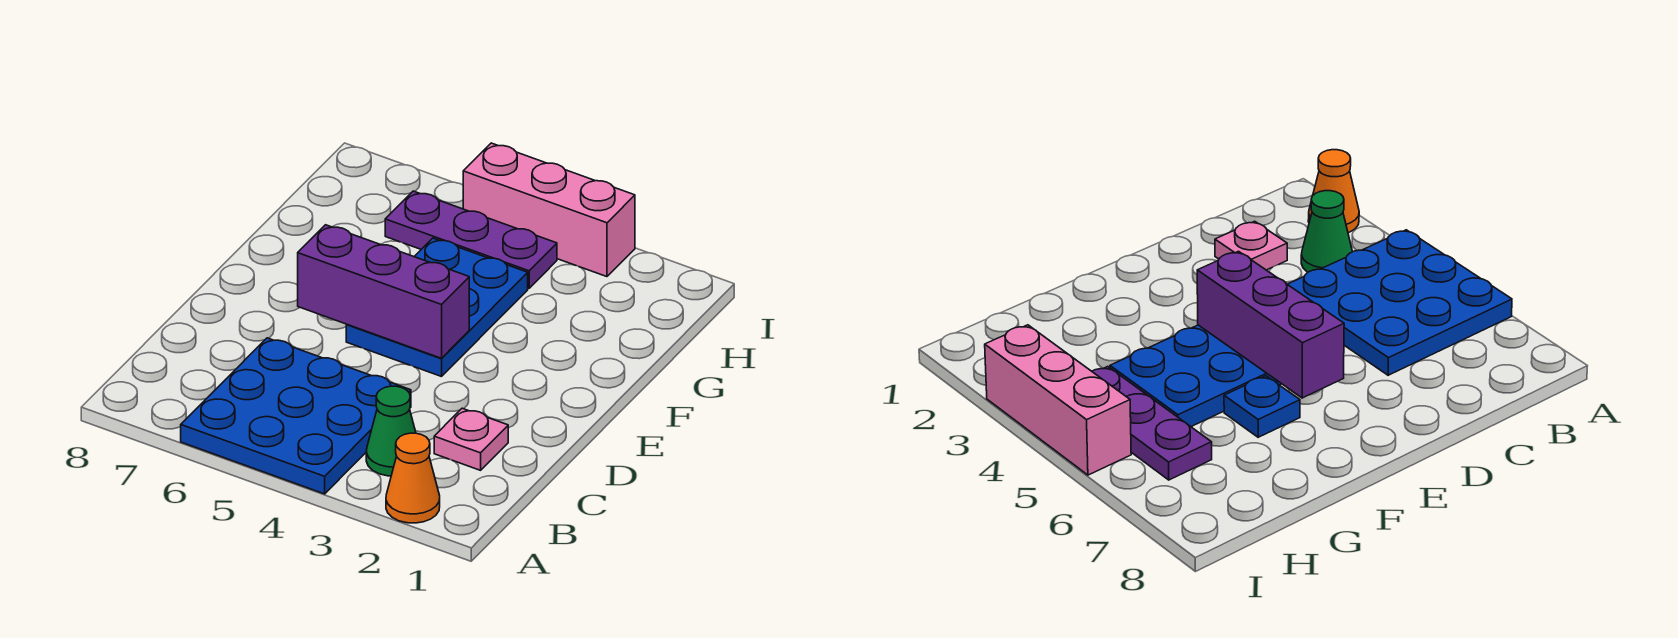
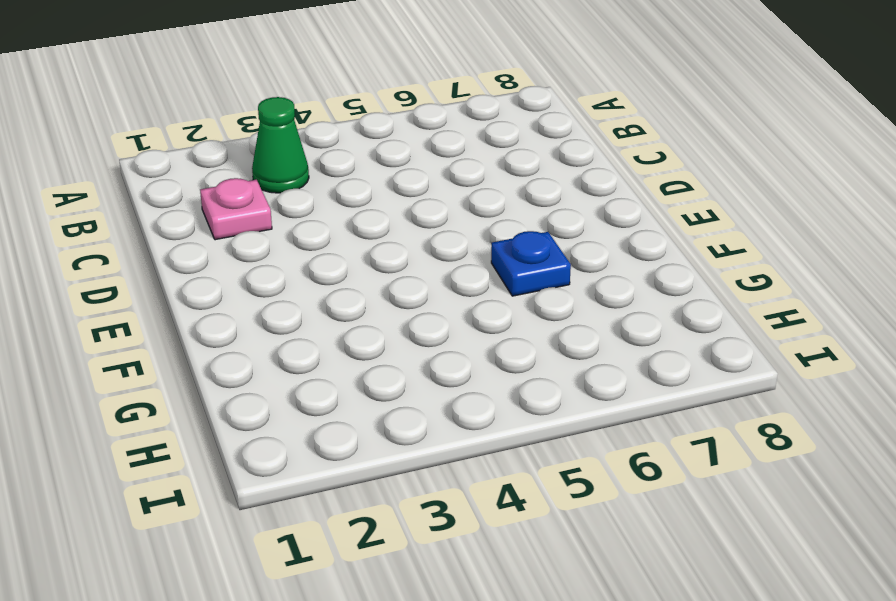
none -> orange cone A2 level 1
none -> blue plate A4:C6 level 1

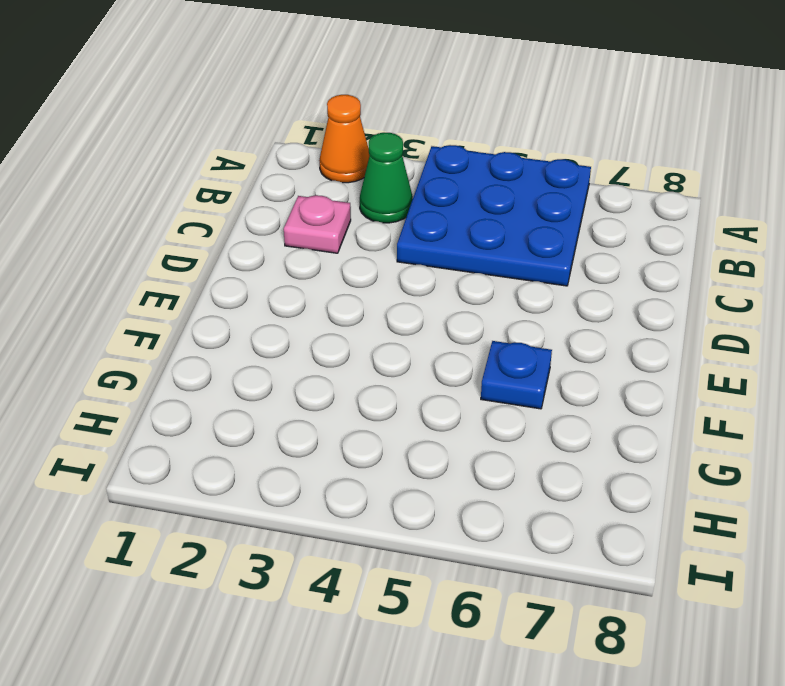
none -> blue plate E4:G5 level 1
none -> purple plate H4:H6 level 1

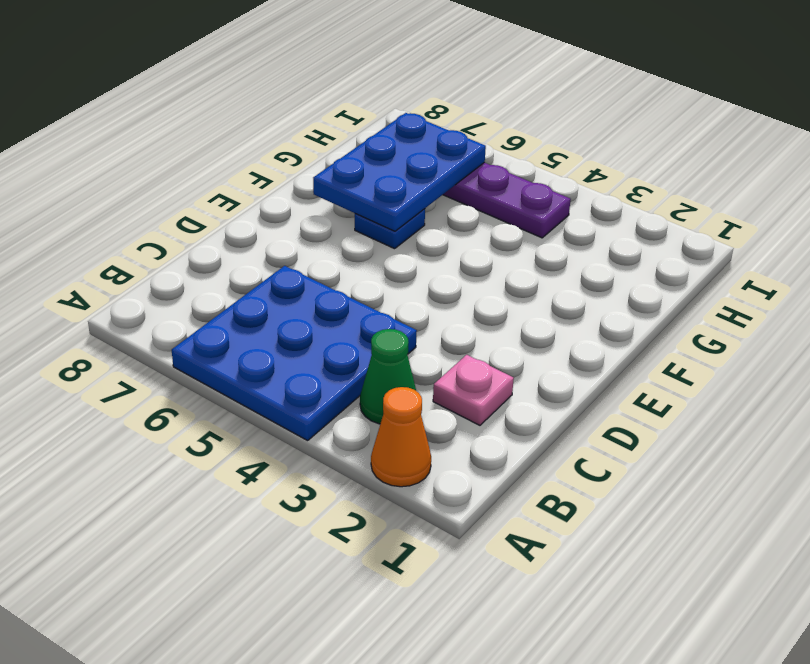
blue plate F6:H7 level 2 -> blue plate E4:G5 level 1
none -> pink brick I3:I5 level 1
none -> purple brick E4:E6 level 2

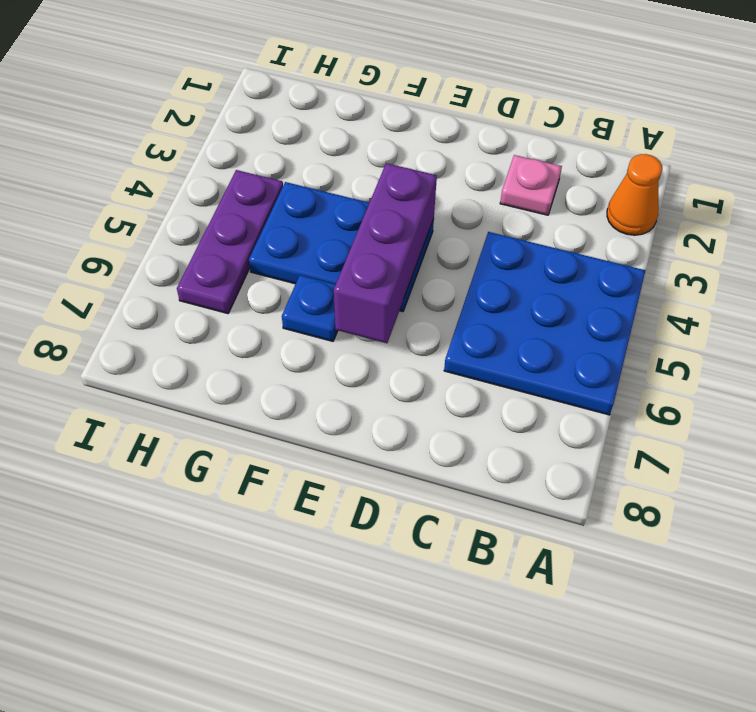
none -> green cone B3 level 1
none -> pink brick I3:I5 level 1

